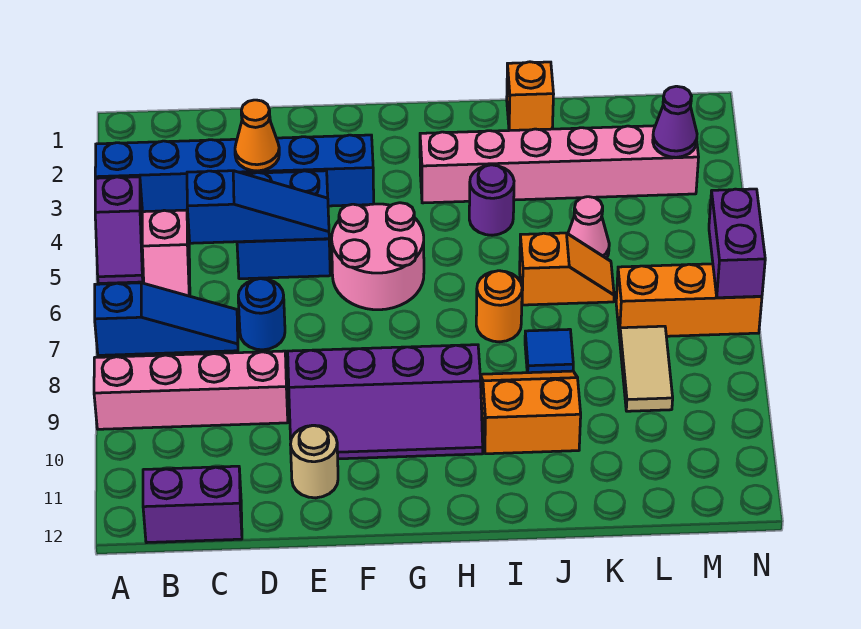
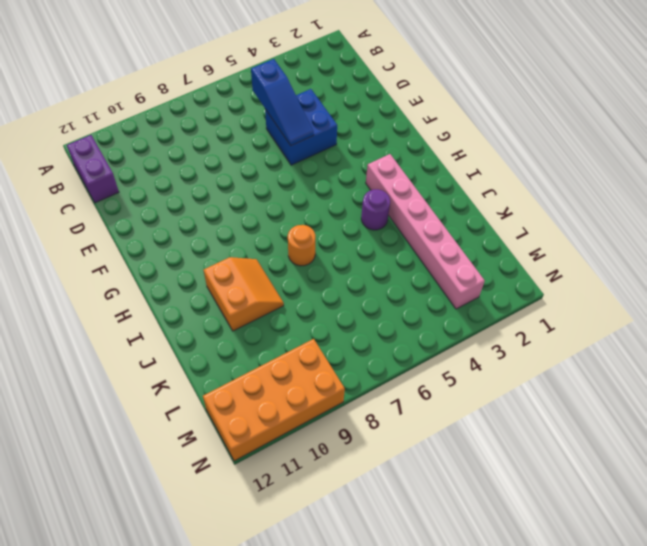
orange brick M9:N12 level 1 -> none
none -> blue brick A3:F3 level 1
none -> purple slope A4:A5 level 1 top 4
none -> blue slope A7:C7 level 1 top A

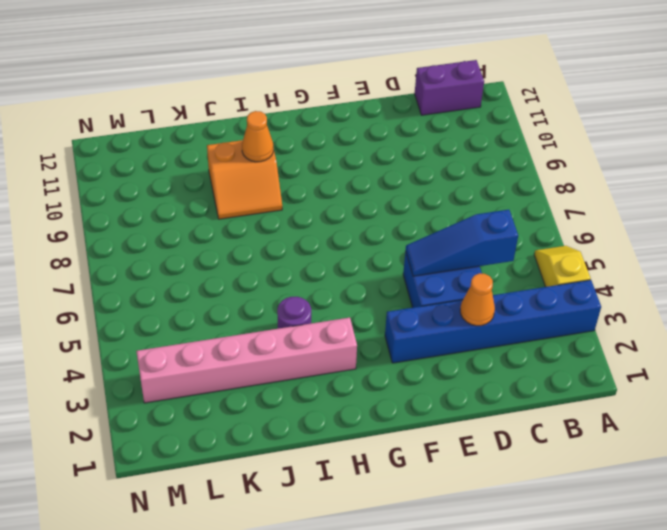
yellow slope A4:A5 level 1 top 4 -> purple slope A4:A5 level 1 top 4
orange cone I10 level 2 -> none
none -> blue slope A7:C7 level 1 top A
none -> pink brick A9:D9 level 1
none -> pink slope B5:B6 level 1 top 5

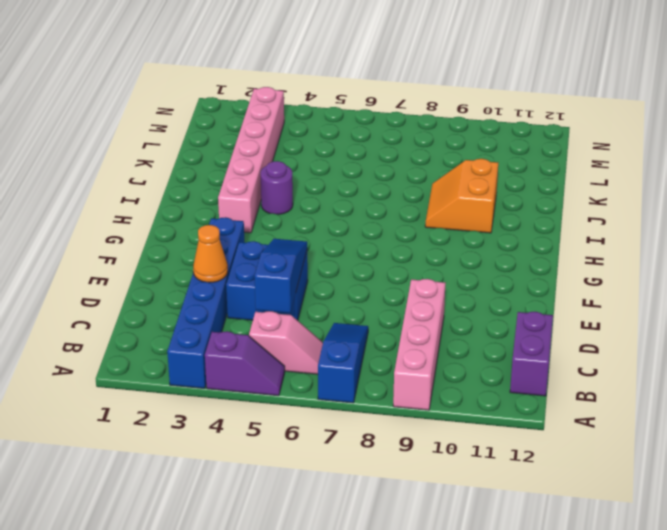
none -> blue round brick D7 level 1
none -> purple slope E9:H10 level 1 top 9
none -> tan round brick E11 level 1

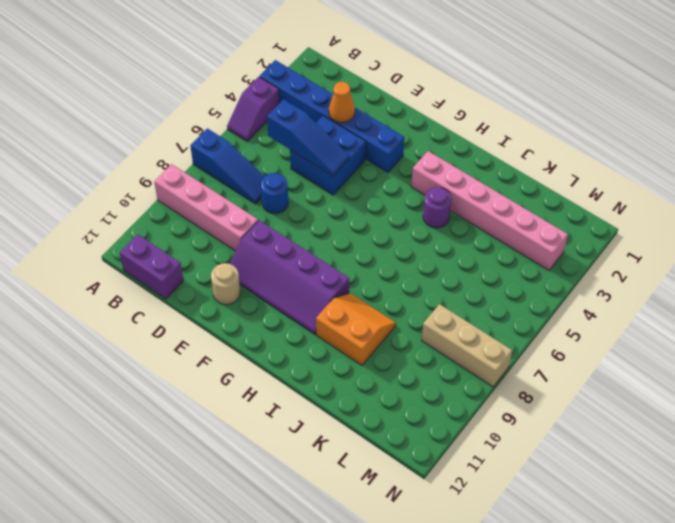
tan brick L8:N8 level 1 -> tan tile L8:L9 level 1
none -> pink slope B5:B6 level 1 top 5
none -> pink round brick F5:G6 level 1
none -> orange round brick I7 level 1

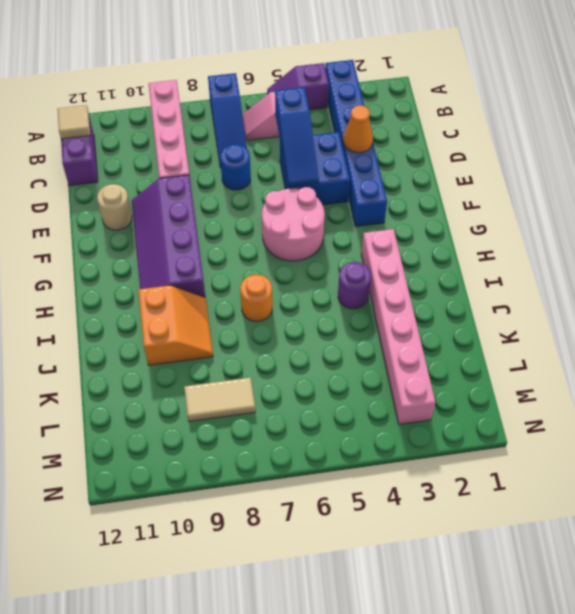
tan tile B12 level 2 -> none
none -> orange brick J1 level 1
none -> orange slope J6:K6 level 1 top J
none -> blue tile J8 level 1

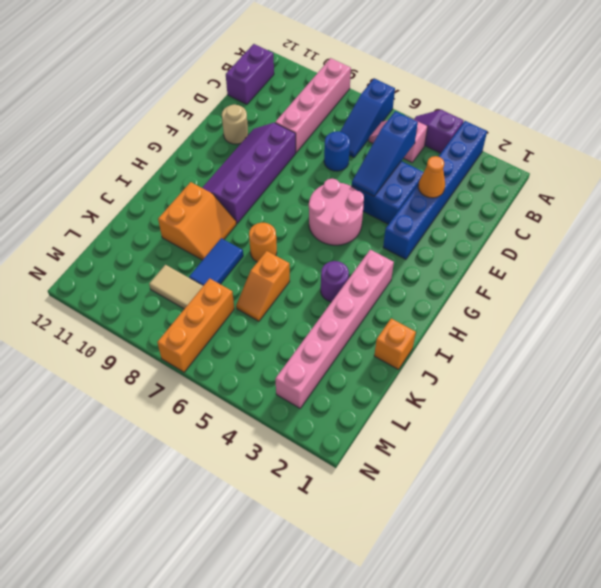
blue tile J8:K8 level 1 -> blue tile J8 level 1
none -> pink cone K5 level 1
none -> purple cone M3 level 2
none -> purple brick N6:N7 level 2

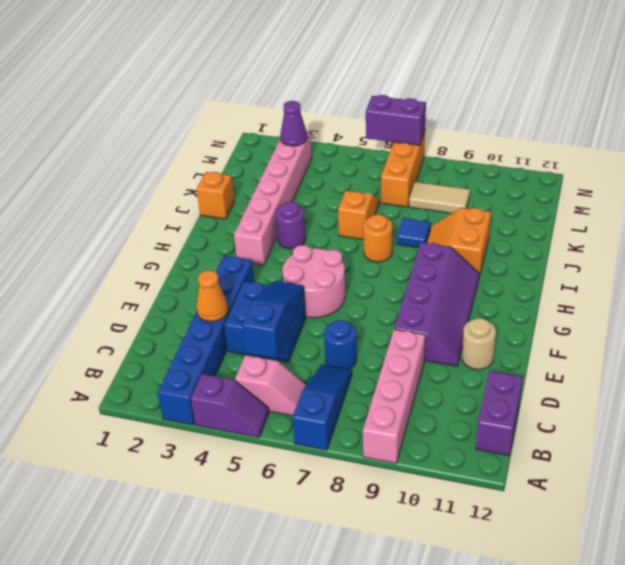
none -> pink cone K5 level 1

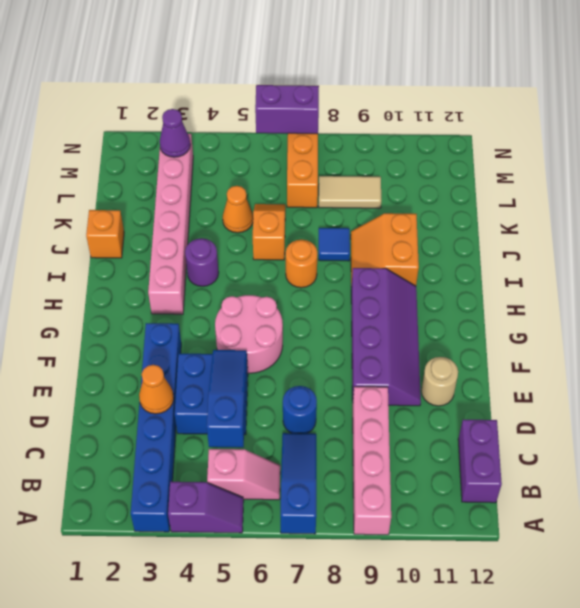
orange cone K5 level 1 -> pink cone K5 level 1

